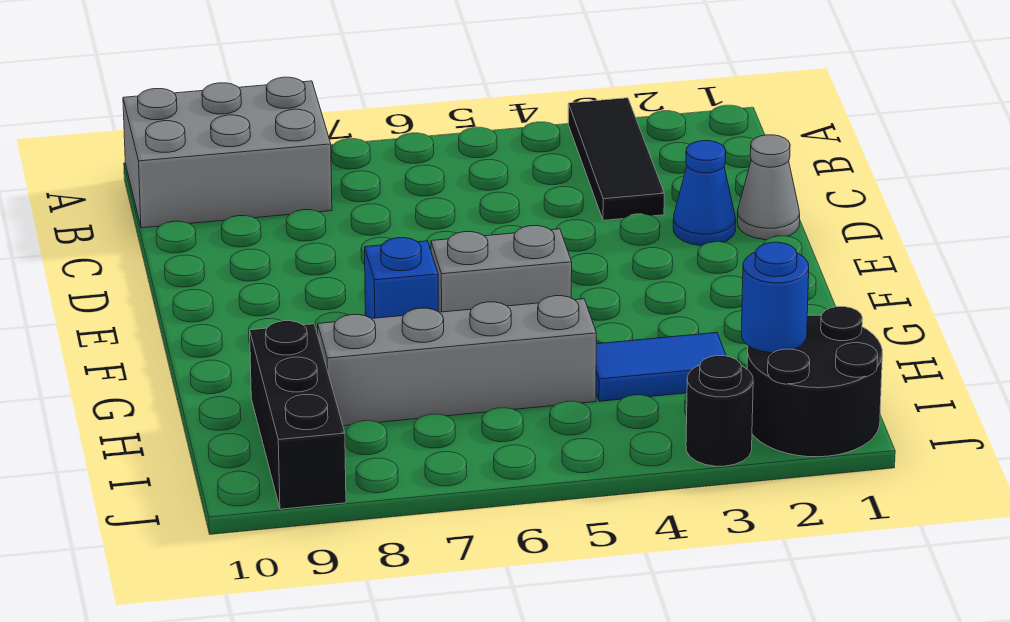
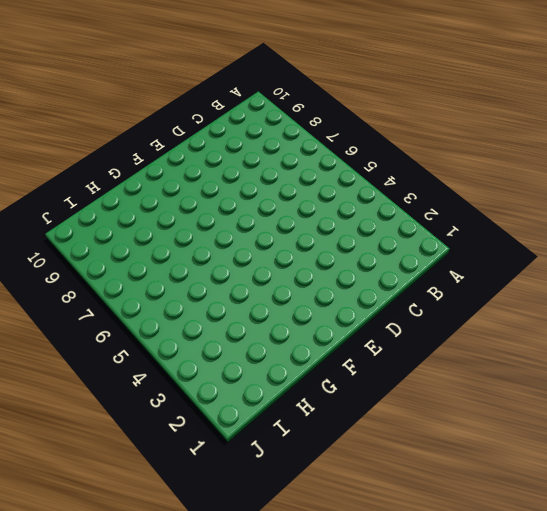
none -> black tile A3:C3 level 1
none -> grey brick A8:B10 level 1
none -> grey cone D1 level 1

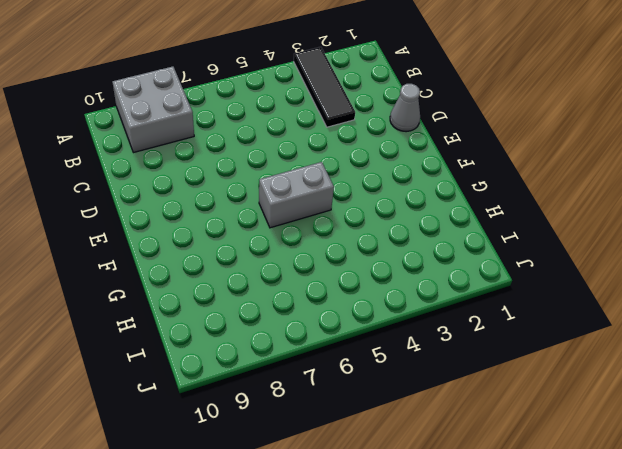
grey brick A8:B9 level 1 -> grey brick A8:B10 level 1
none -> blue cone D2 level 1
none -> blue brick F7 level 1
none -> blue tile H3:H4 level 1

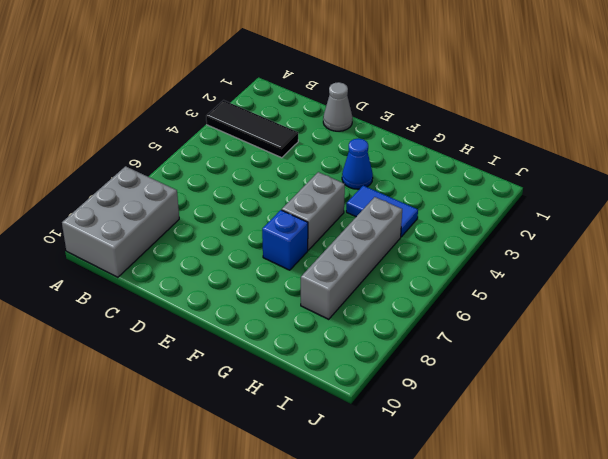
blue cone F3 level 1 -> blue cone D2 level 1
blue tile G4:H4 level 1 -> blue tile H3:H4 level 1
none -> black brick H9:J9 level 1
none -> black round brick I1:J2 level 1
none -> black round brick J3 level 1

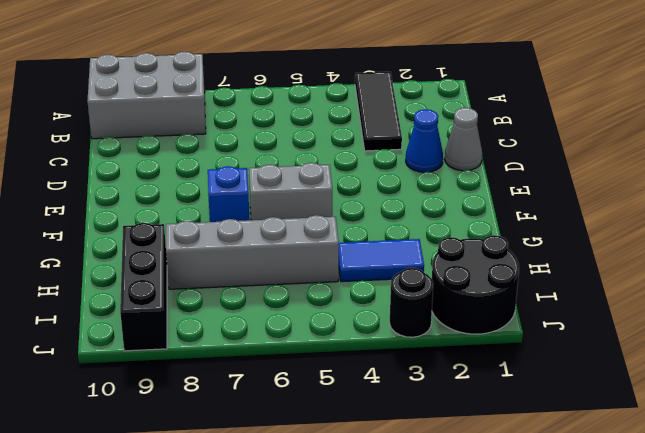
none -> blue round brick I2 level 2

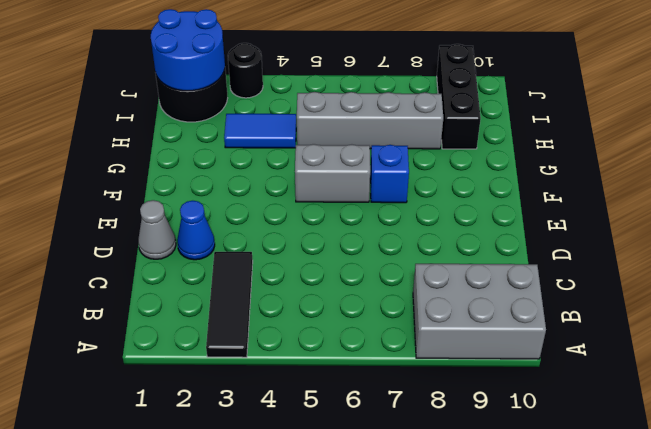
blue round brick I1:J2 level 2 -> blue round brick I2 level 2

